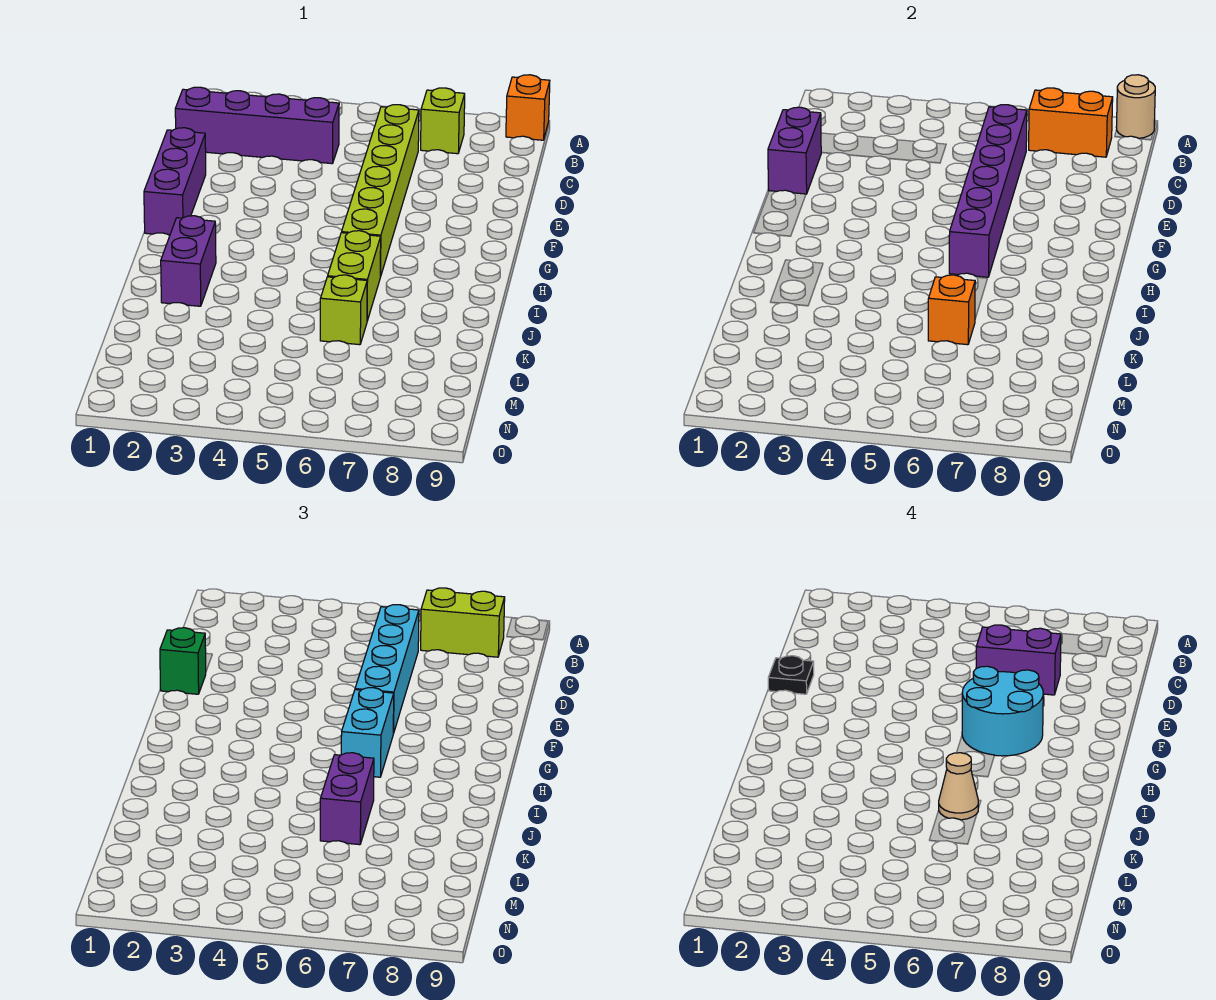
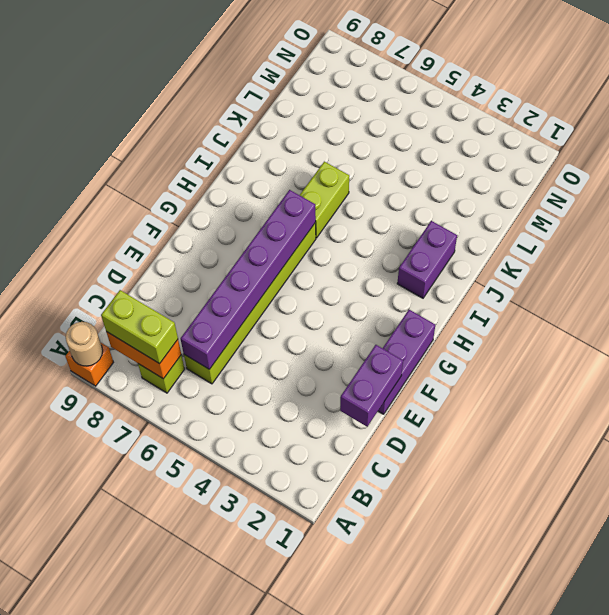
none -> purple brick C1:C4 level 1
none -> lime brick K6 level 1
none -> orange brick K6 level 2

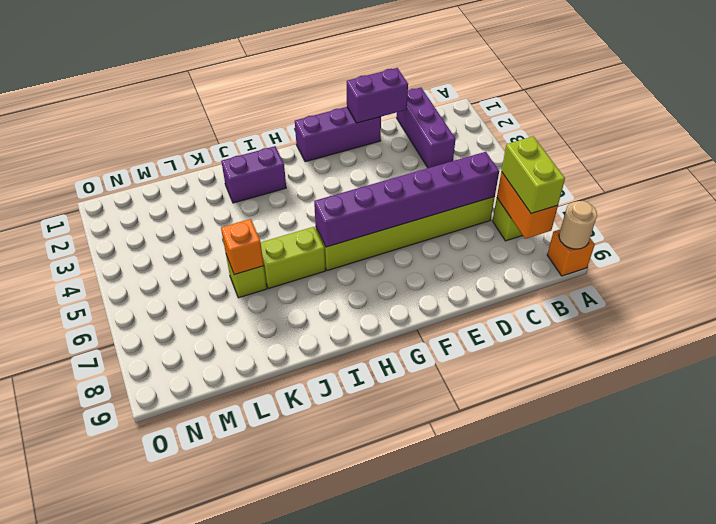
purple brick C1:C3 level 1 -> purple brick C1:C4 level 1
none -> cyan brick C6:F6 level 3
none -> green brick E1 level 3
none -> cyan brick G6:H6 level 3

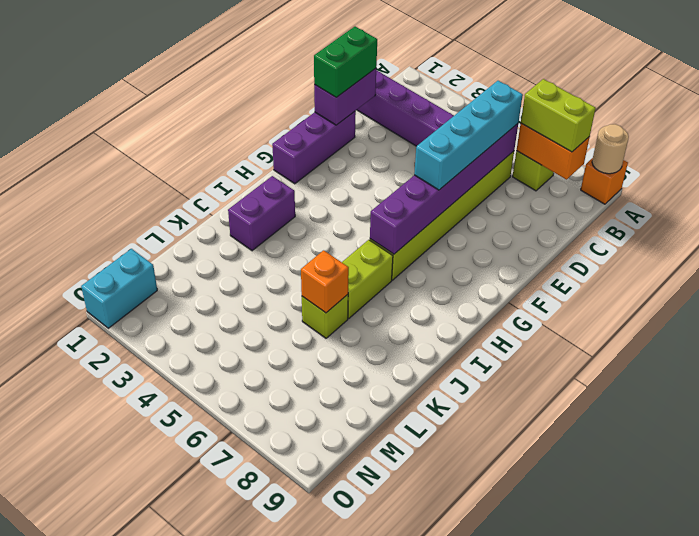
green brick D1:E1 level 3 -> green brick E1 level 3
cyan brick N1:O1 level 1 -> cyan brick G6:H6 level 3
none -> purple brick J6:K6 level 3
none -> purple brick D6:D7 level 4
none -> black plate E1 level 4

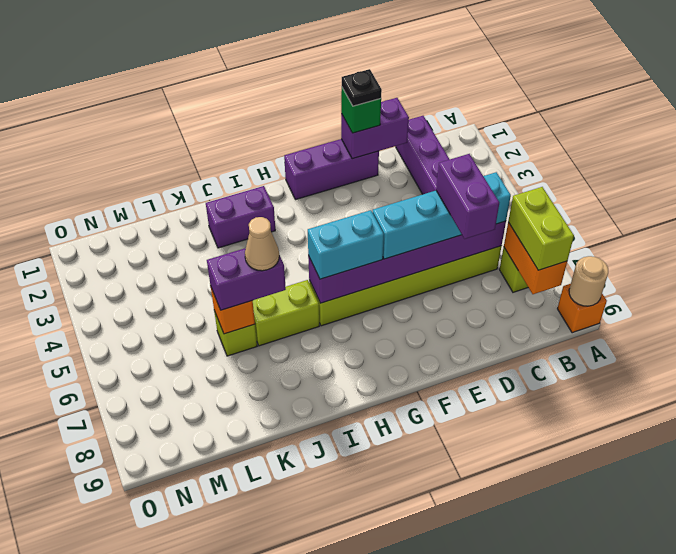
none -> cyan round brick F6:G7 level 4

